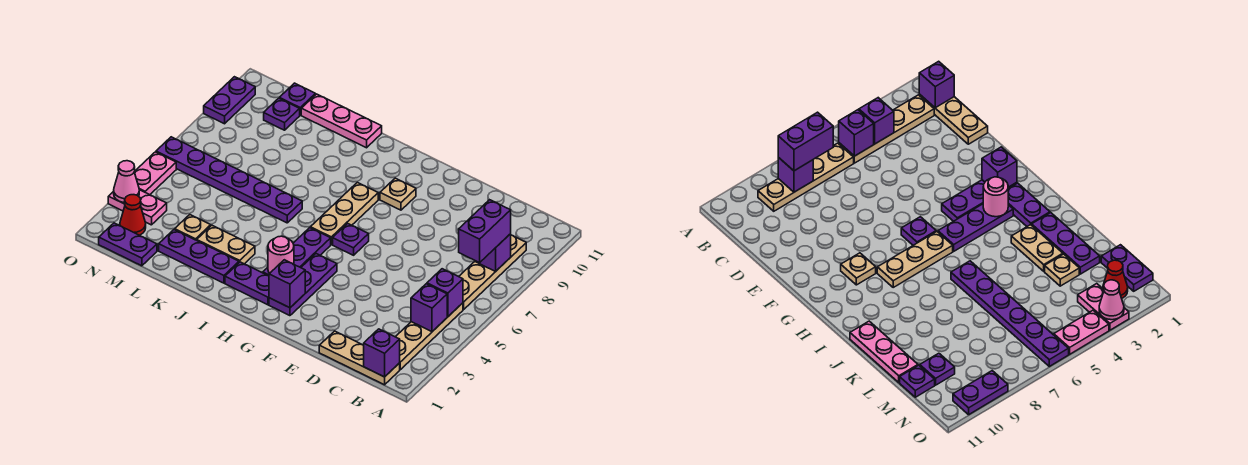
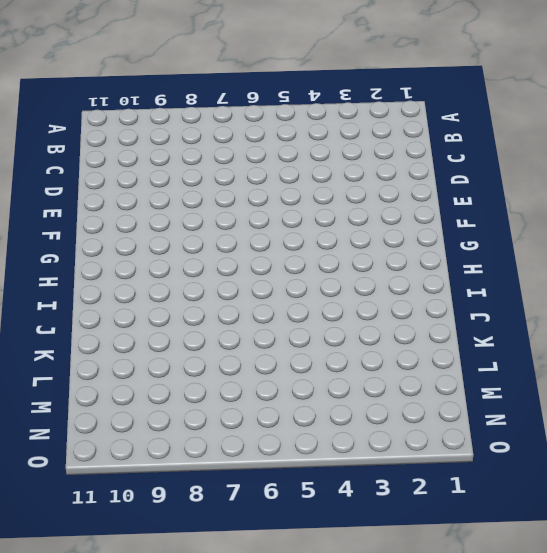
none -> tan plate B1:D1 level 1
none -> tan plate B2:B5 level 1
none -> tan plate B6:B9 level 1

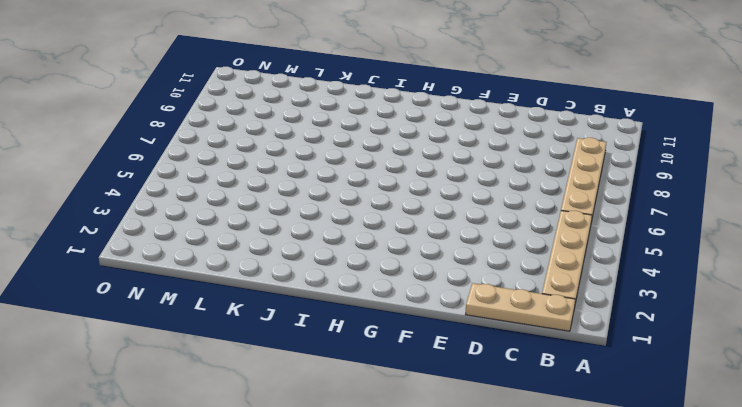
none -> purple plate G2:G4 level 1
none -> purple plate G6 level 1
none -> tan plate G9 level 1

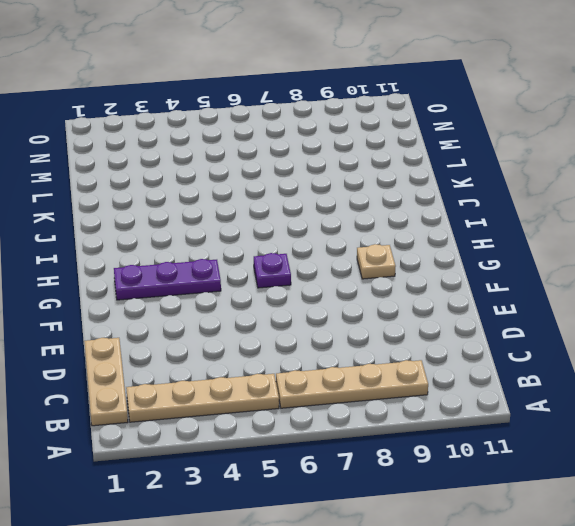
none -> purple plate H2:I2 level 1
none -> purple plate H3:H5 level 1
none -> tan plate H6:H8 level 1

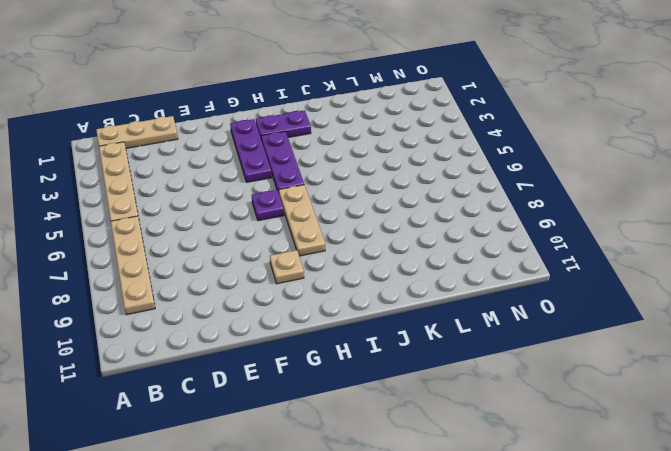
none -> purple plate J2:L2 level 1
none -> tan plate J3:K3 level 1
none -> purple plate J6:O6 level 1

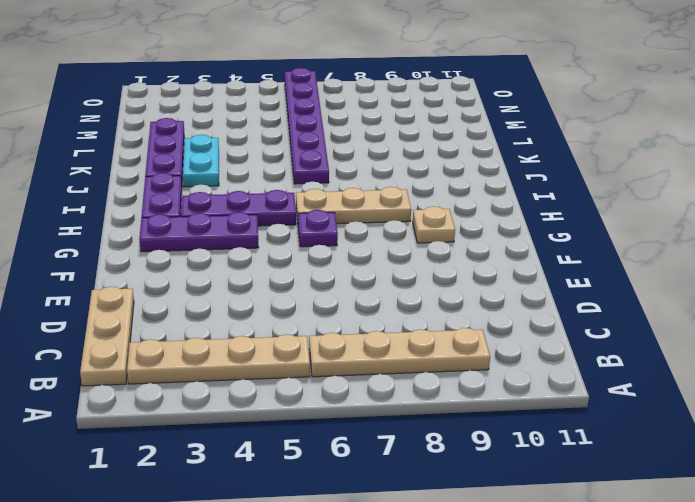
cyan plate J3:K3 level 1 -> tan plate J3:K3 level 1
none -> pink plate J11:L11 level 1
none -> tan plate L3 level 1
none -> purple plate M1:N1 level 1

